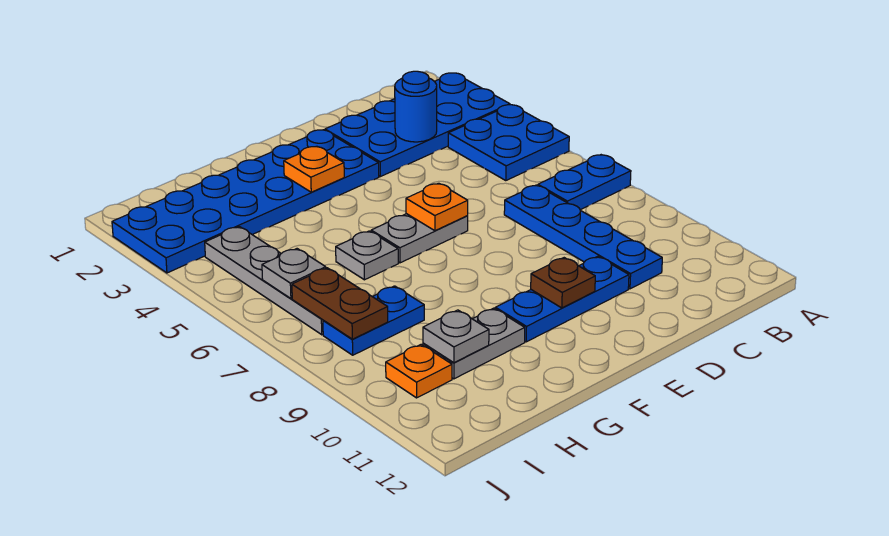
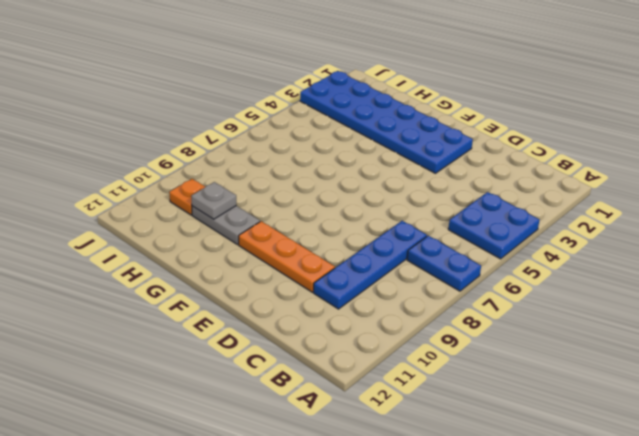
orange plate D10:F10 level 1 -> blue plate D10:F10 level 1
none -> blue plate A2:D3 level 1
none -> grey plate E6:F6 level 1
none -> grey plate G6 level 1

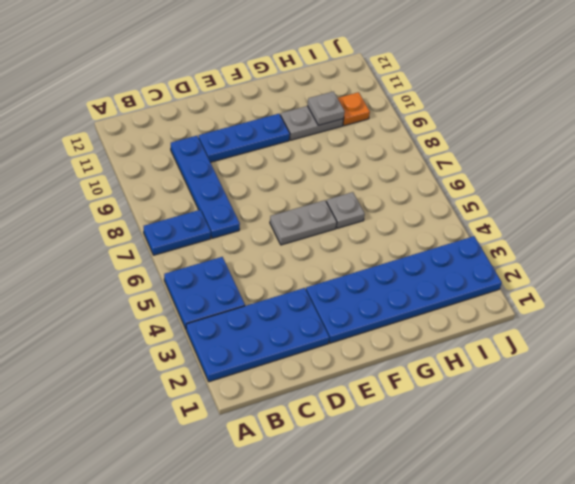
none -> blue plate H8:I8 level 1
none -> grey plate I4:I7 level 1
none -> blue round brick C3 level 2

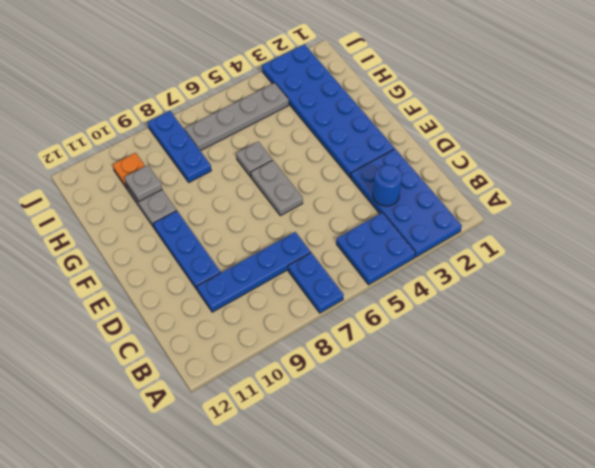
blue plate H8:J8 level 1 -> blue plate H8:I8 level 1
none -> orange plate E6 level 2
none -> brown plate E10 level 2
none -> orange plate F3 level 2

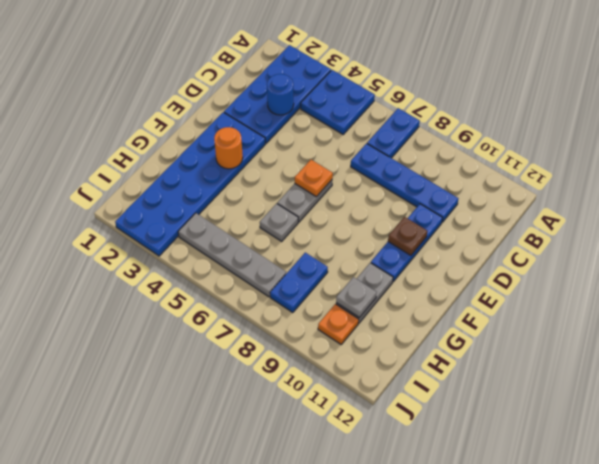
orange round brick F3 level 2 -> orange plate F3 level 2
none -> grey plate I6 level 2
none -> brown plate I7:I8 level 2

